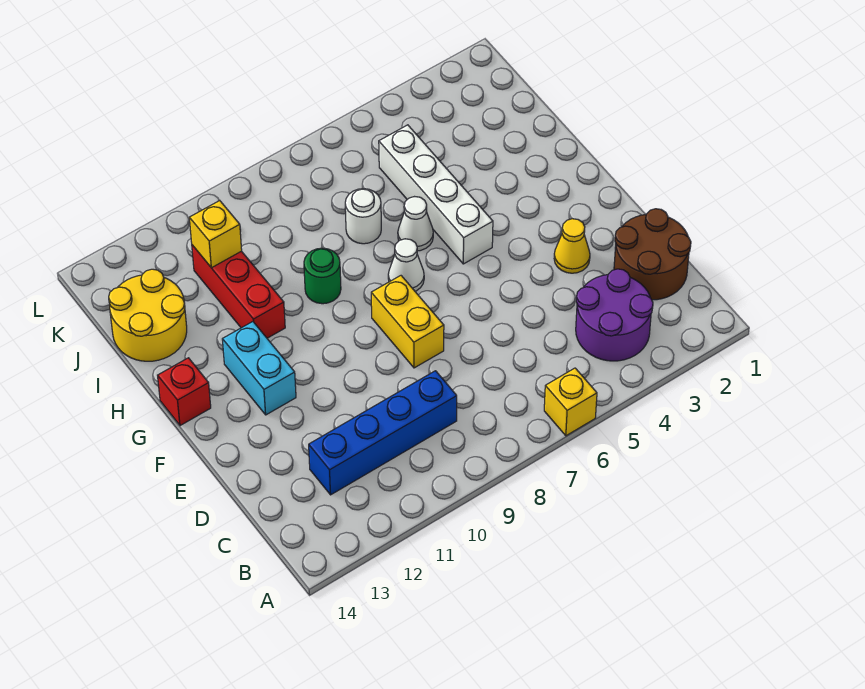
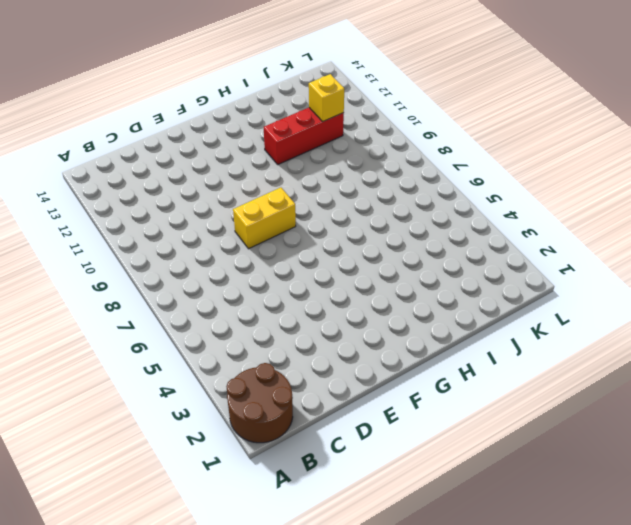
brown round brick A1:B2 level 1 -> brown round brick C1:D2 level 1
none -> yellow brick A6 level 1
none -> purple round brick B3:C4 level 1
none -> blue brick C9:C12 level 1

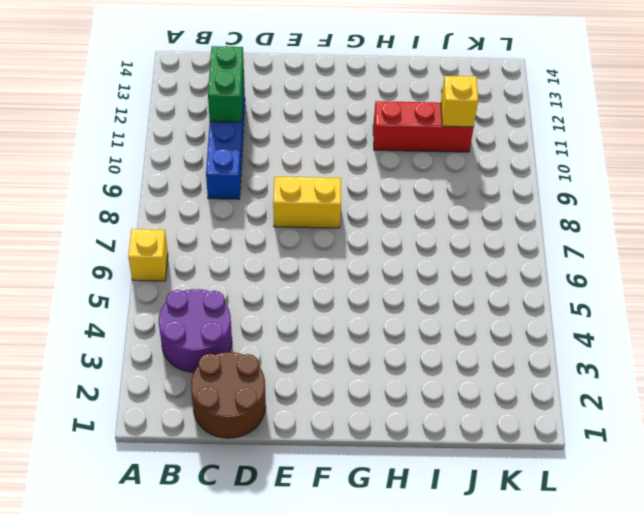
green brick C11:C12 level 2 -> none
none -> yellow cone E3 level 1
none -> cyan brick F12:G12 level 1
none -> white brick G5:J5 level 1

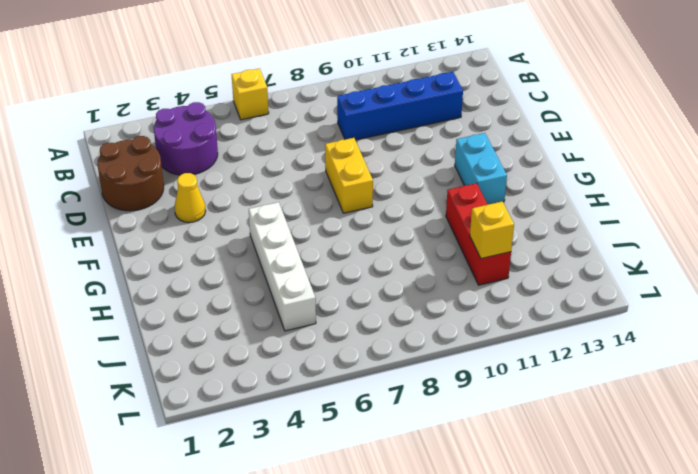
none -> white cone G7 level 1
none -> red brick G14 level 1
none -> white cone H6 level 1

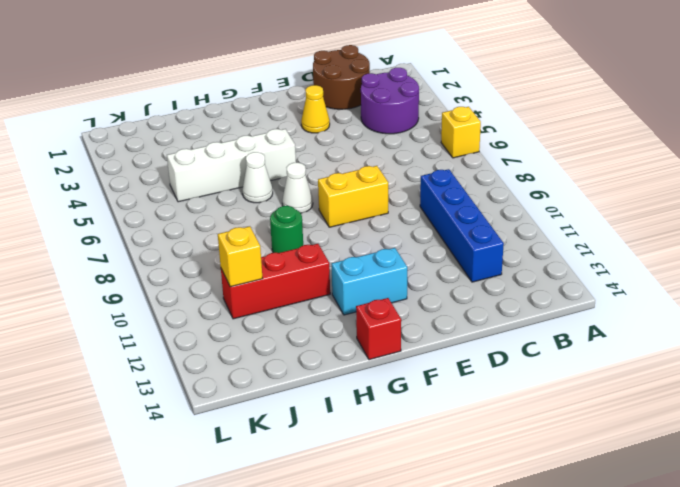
none -> white round brick I7 level 1
none -> yellow round brick I13:J14 level 1

